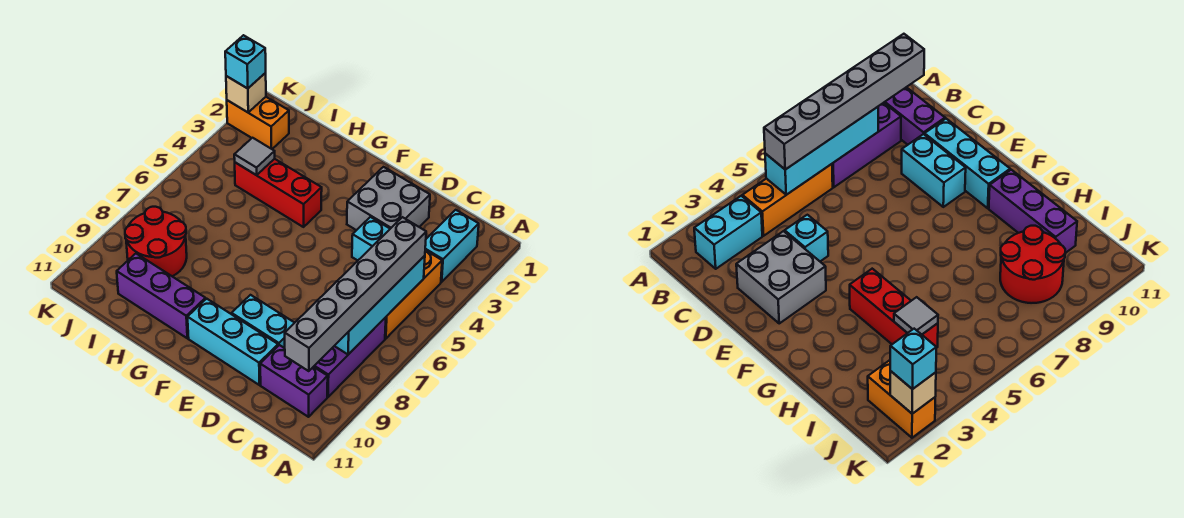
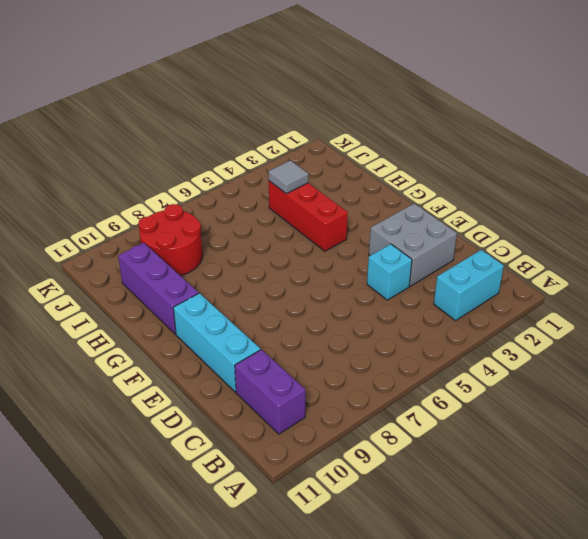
none -> orange brick B4:B6 level 1
none -> purple brick B7:B9 level 1
none -> cyan brick D9:E9 level 1

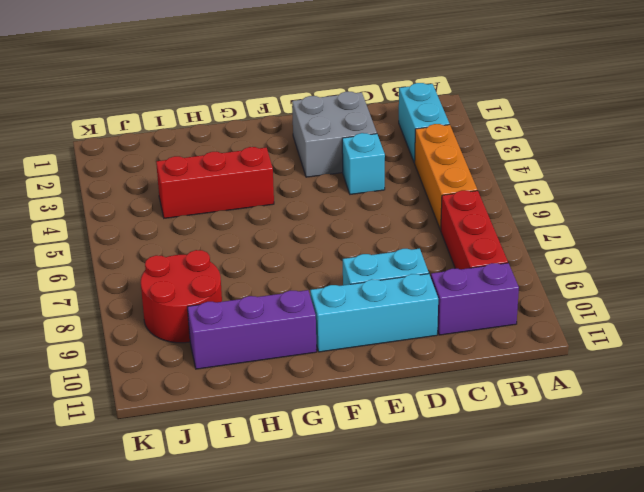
red brick B7:B9 level 1 -> purple brick B7:B9 level 1
none -> orange brick J2:K2 level 1
none -> cyan brick B5:B8 level 2
none -> grey tile I4 level 2

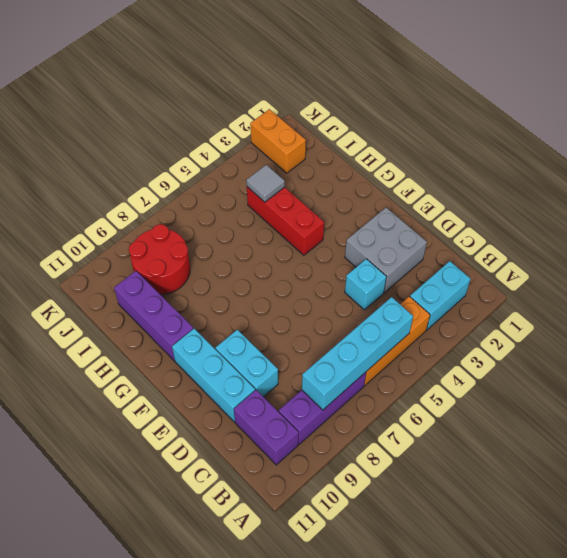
none -> tan brick K2 level 2
none -> grey brick B5:B10 level 3
none -> cyan brick K2 level 3

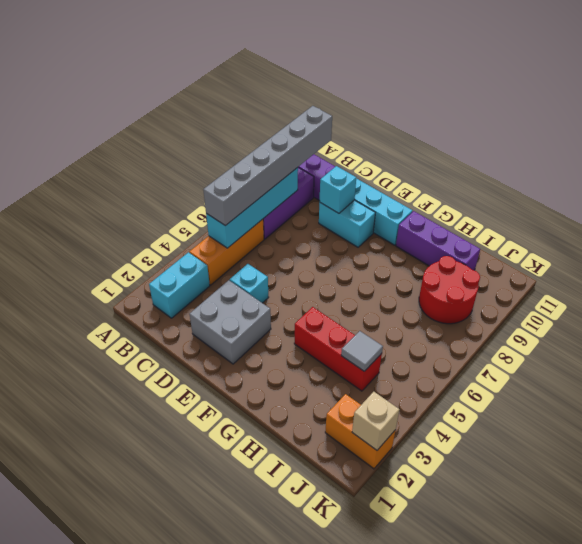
cyan brick D9 level 2 -> cyan brick K2 level 3

